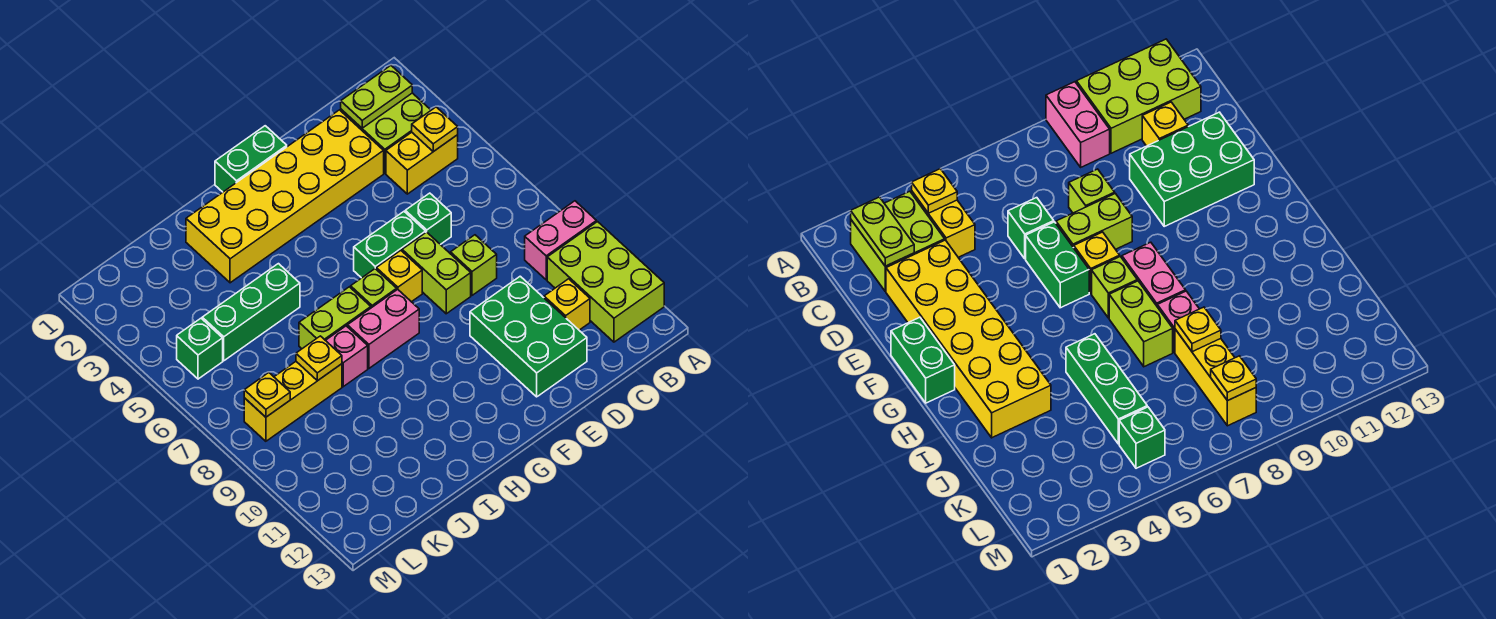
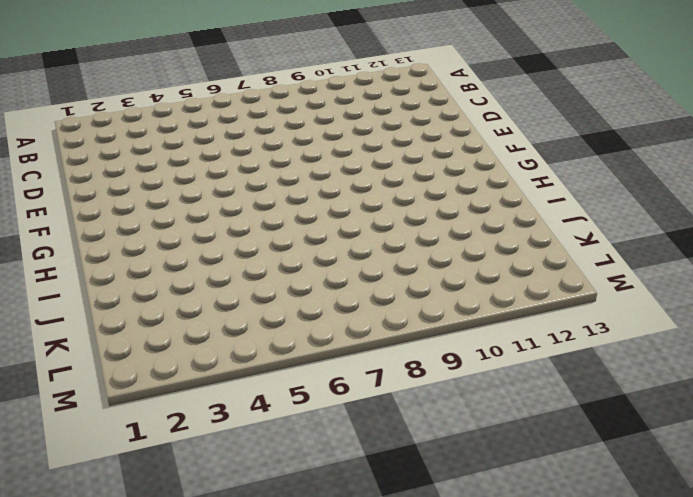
none -> pink brick A9:B9 level 1
none -> lime brick A10:B12 level 1
none -> lime brick B2:C3 level 1

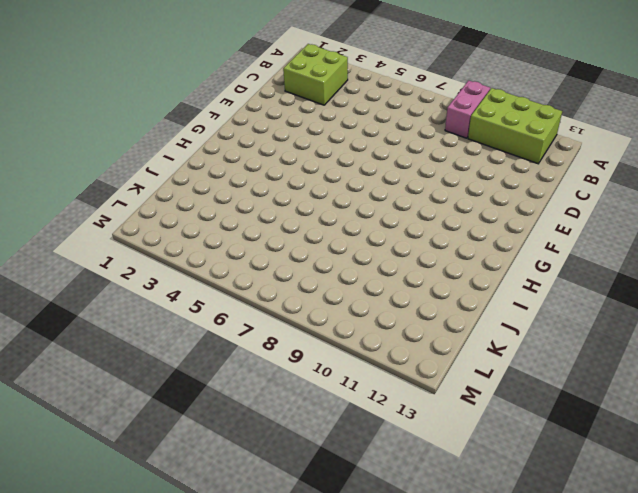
none -> yellow brick B4:C4 level 1
none -> yellow brick C11 level 1
none -> yellow brick D2:I3 level 1

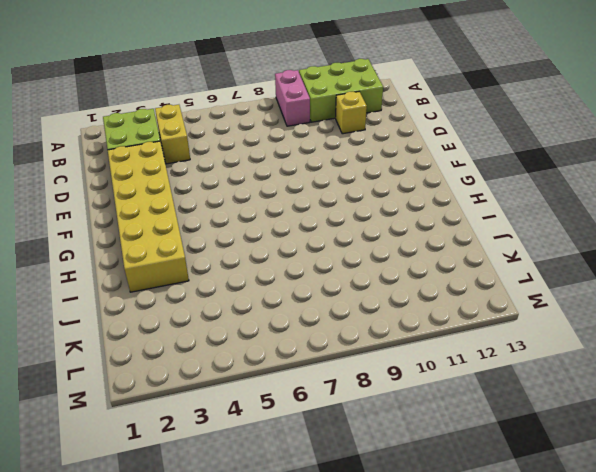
none -> green brick D6 level 1
none -> lime brick D8 level 1
none -> green brick D10:E12 level 1

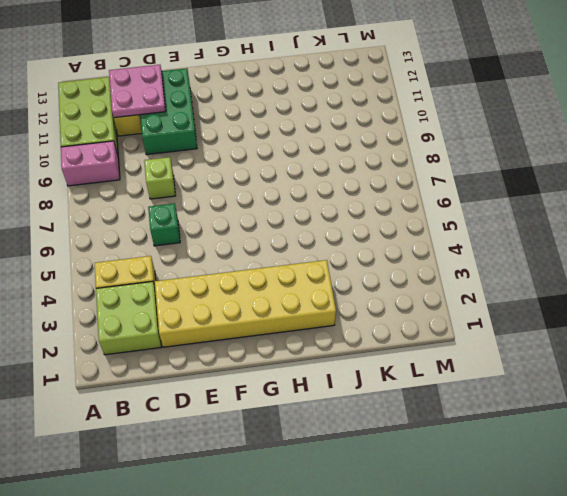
pink plate C11:D12 level 2 -> none
none -> green brick E6:F6 level 1
none -> lime brick E7:E8 level 1
none -> green brick F1:G1 level 1

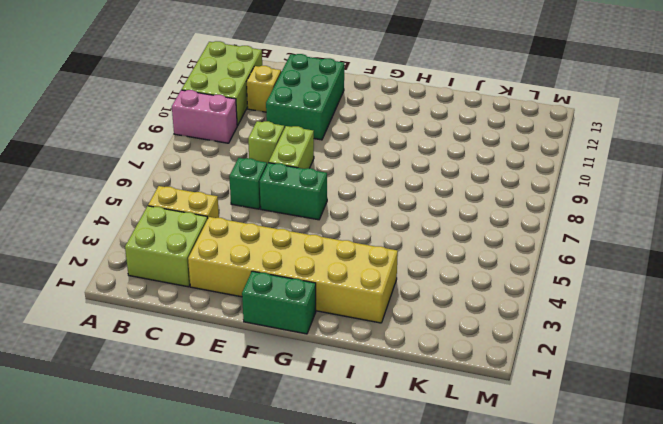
none -> yellow brick F7 level 1
none -> lime brick G7 level 1
none -> pink brick G8:H8 level 1

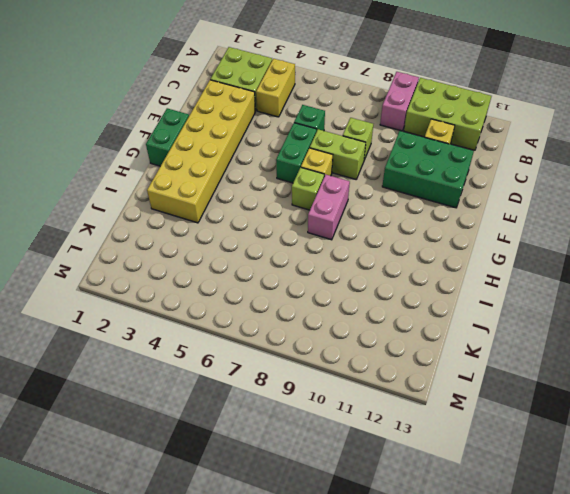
none -> lime brick H7:I7 level 1
none -> green brick I5:K5 level 1
none -> pink brick I8 level 1

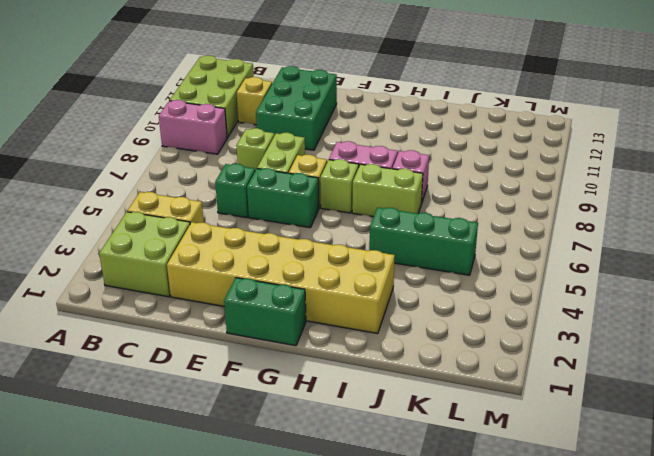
none -> yellow brick J8:L8 level 1
none -> green brick L5 level 1
none -> lime plate B2:C2 level 2

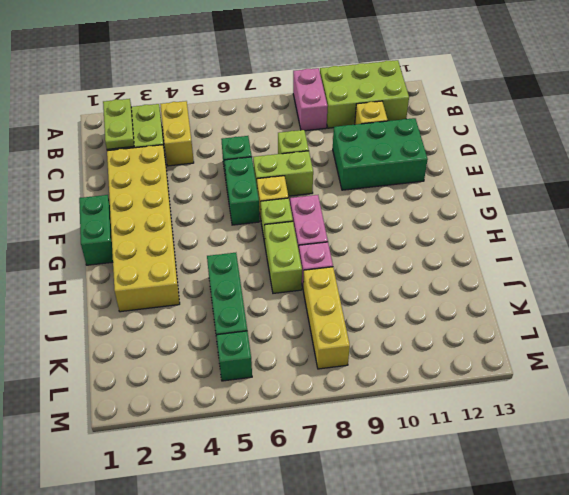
none -> yellow plate B4 level 2
none -> yellow plate J8 level 2
none -> yellow plate L8 level 2

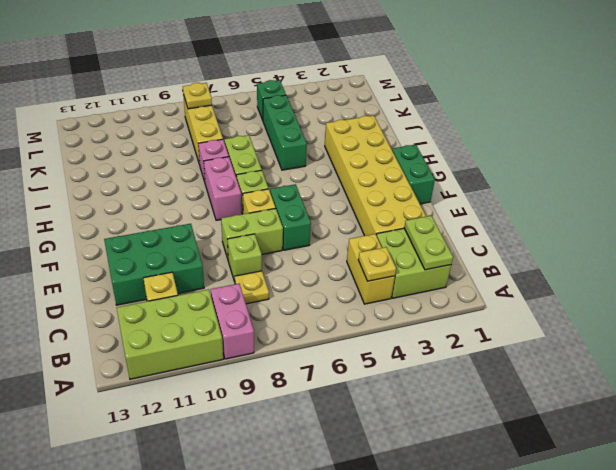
yellow plate C8 level 1 -> yellow plate J8 level 2
none -> green brick D6 level 1

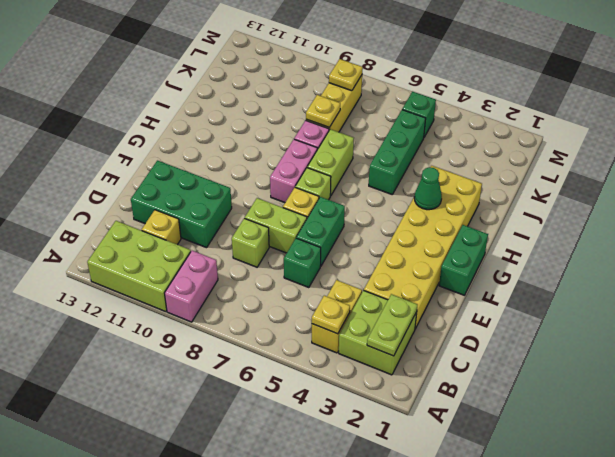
green cone H3 level 2 -> none

